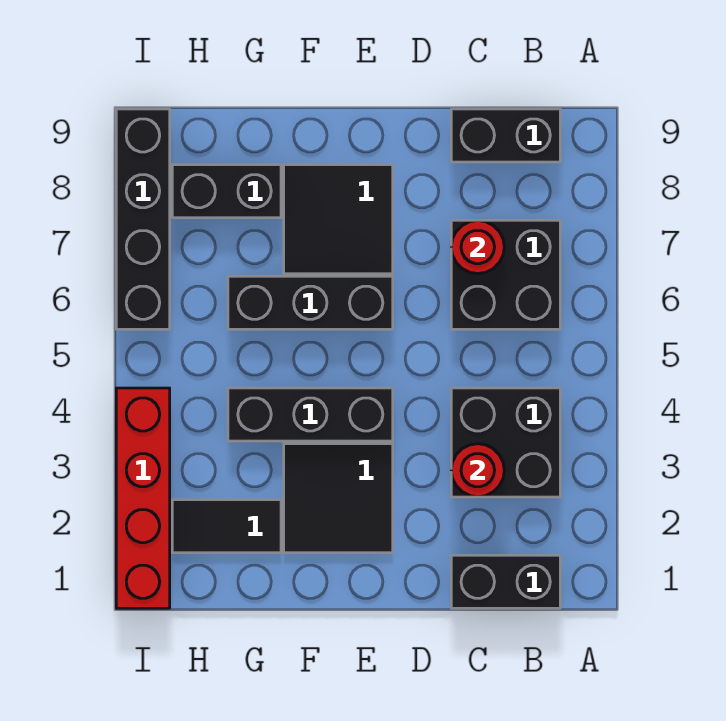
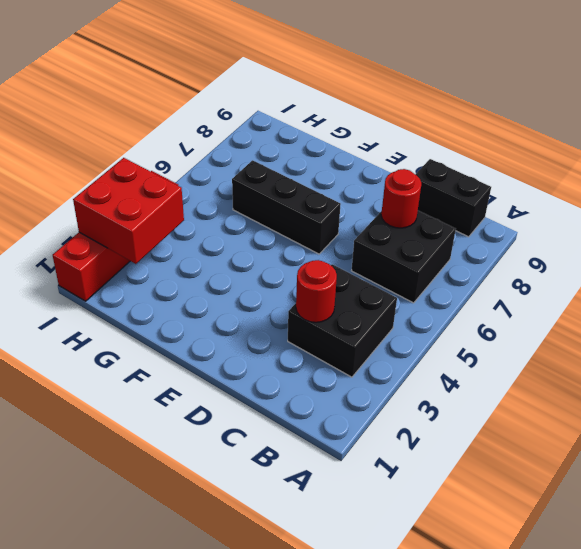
red brick H2:I3 level 2 -> none
none -> black brick B1:C1 level 1
none -> black tile E2:F3 level 1
none -> black brick E4:G4 level 1

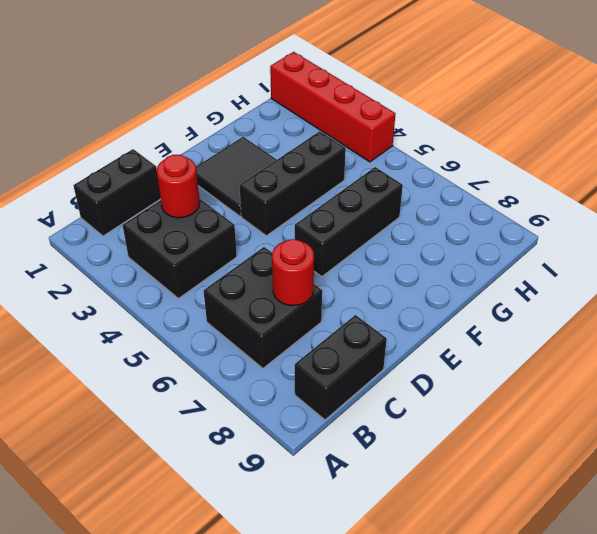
none -> black tile E7:F8 level 1
none -> black tile G2:H2 level 1
none -> black brick G8:H8 level 1

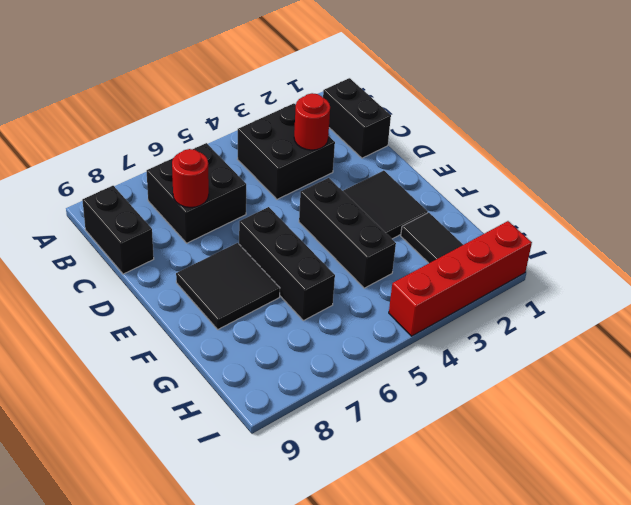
none -> black brick G8:H8 level 1
none -> black brick I6:I9 level 1

